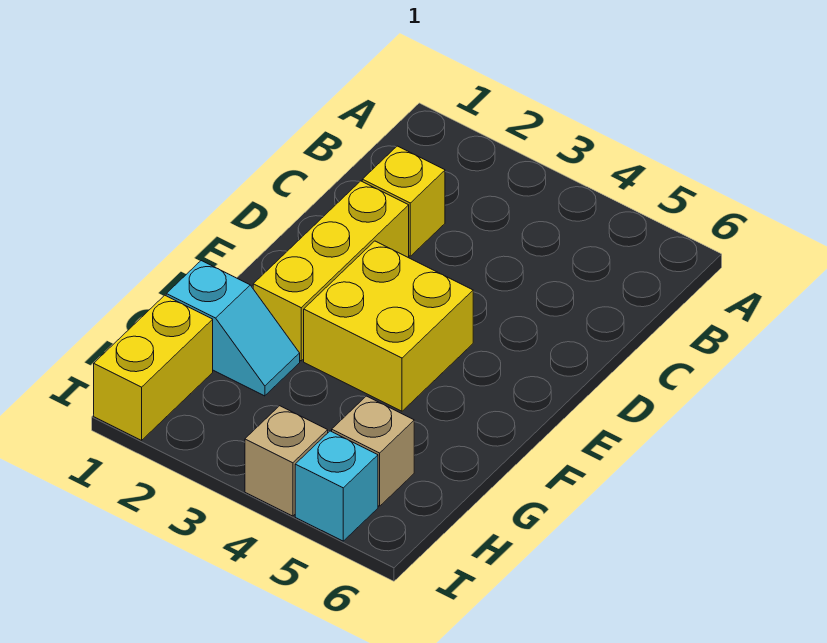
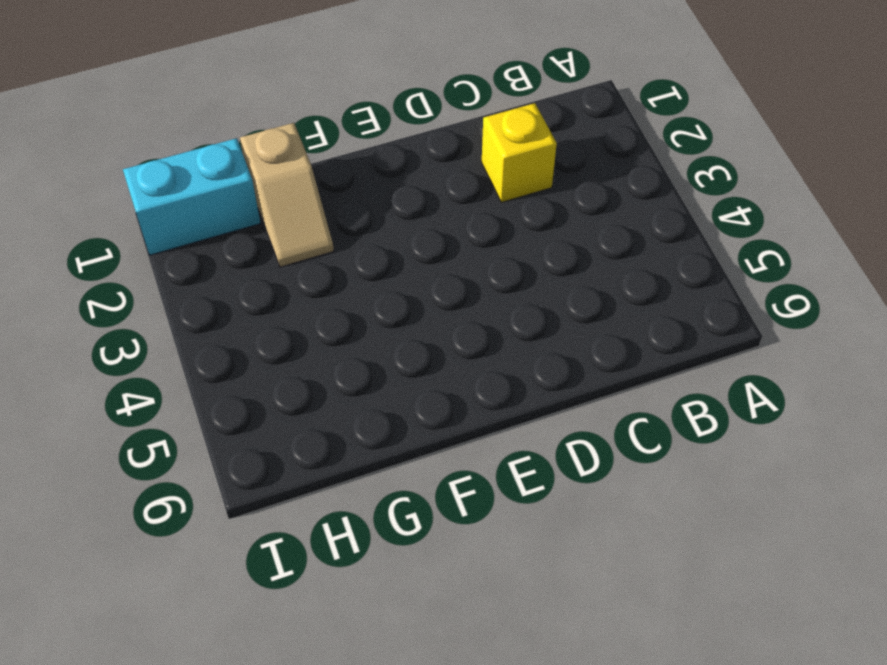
tan slope G1:G2 level 1 top 1 -> cyan slope G1:G2 level 1 top 1
cyan brick H1:I1 level 1 -> yellow brick H1:I1 level 1
none -> yellow brick D2:F2 level 1
none -> yellow brick E3:F4 level 1

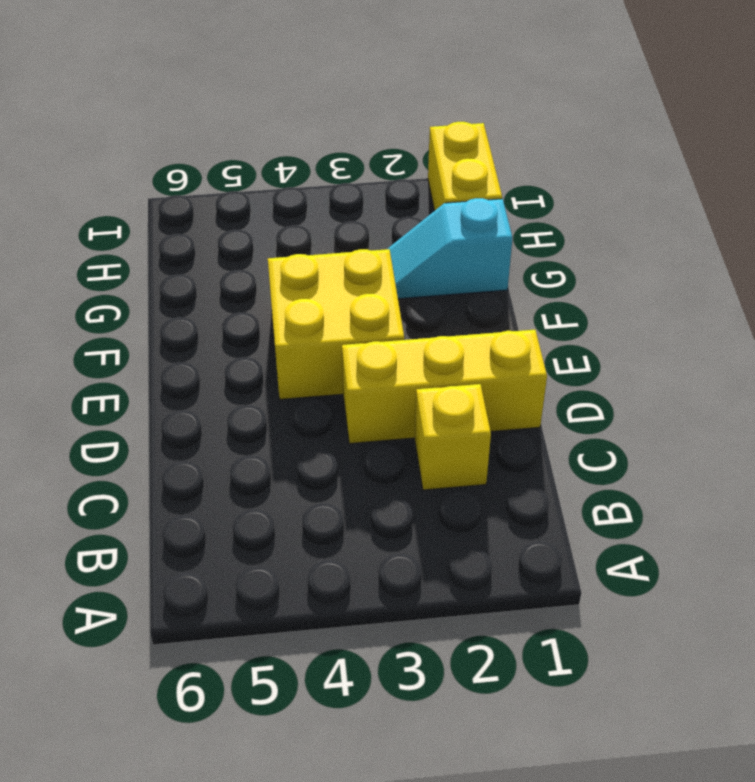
yellow brick D1:D3 level 1 -> yellow brick D2:F2 level 1
none -> tan brick H5 level 1
none -> tan brick I4 level 1

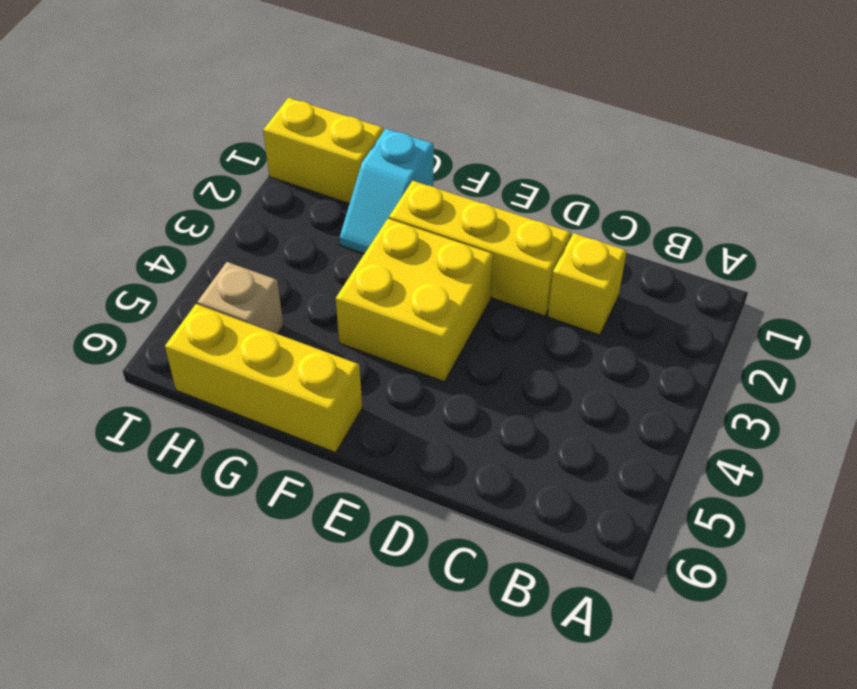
yellow brick F6:H6 level 1 -> none
none -> tan brick I4 level 1
none -> cyan brick I5 level 1

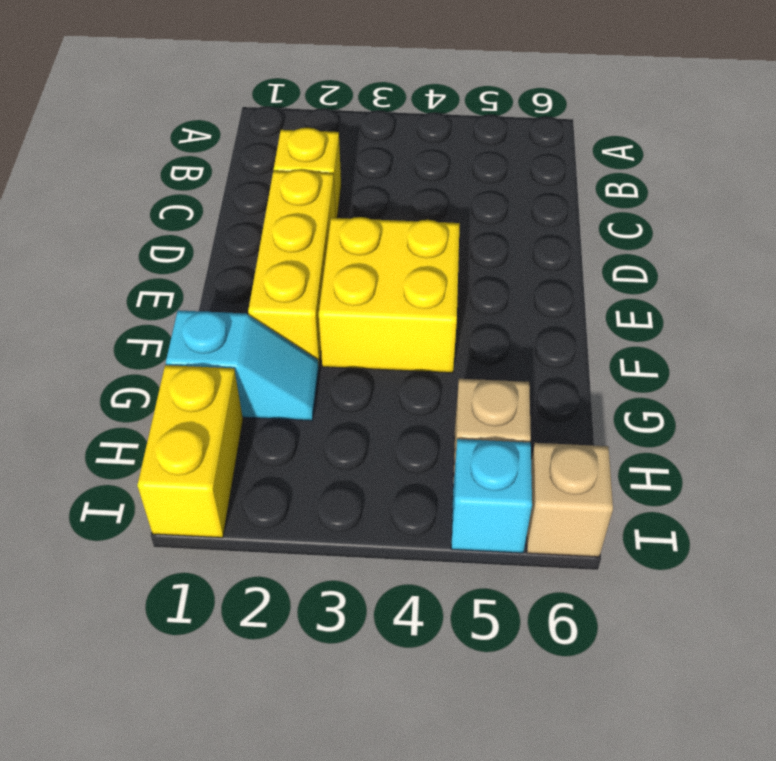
tan brick I6 level 1 -> tan brick I4 level 1

